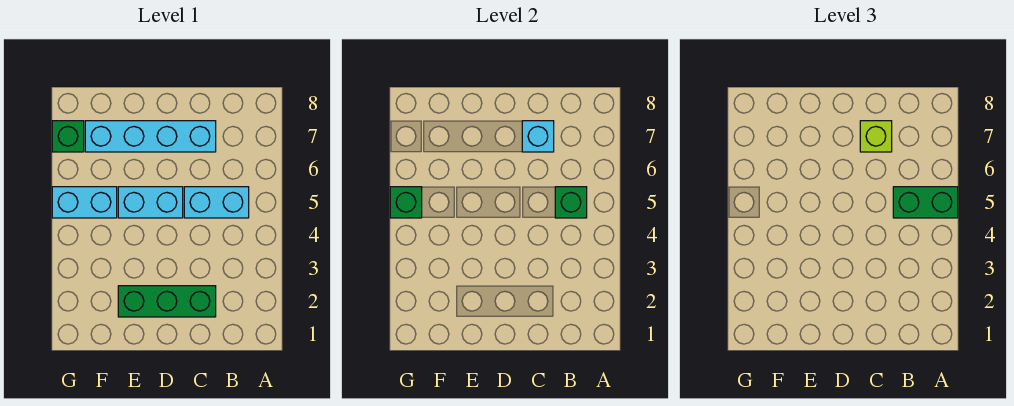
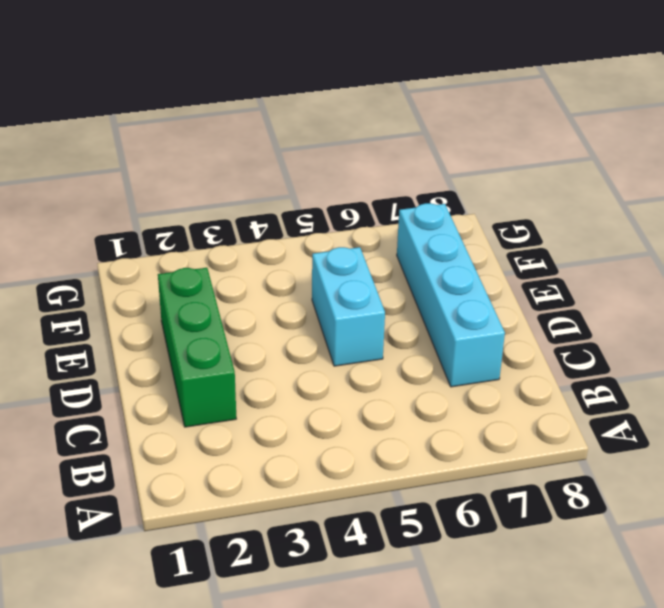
none -> cyan brick B5:C5 level 1
none -> cyan brick F5:G5 level 1

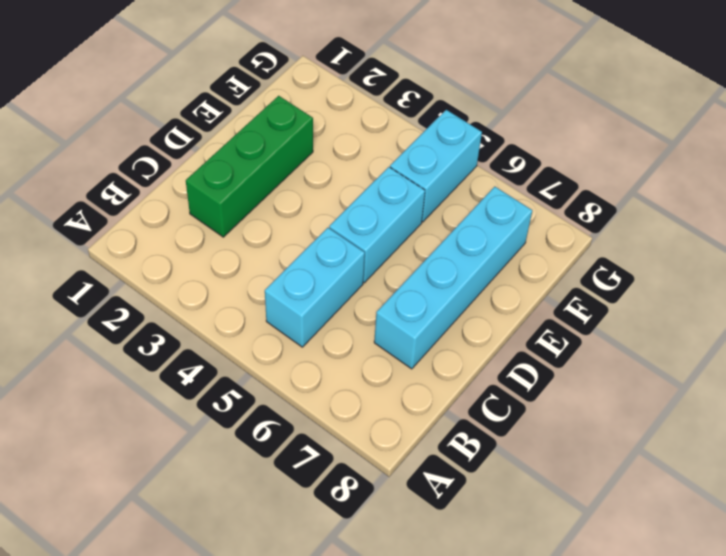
none -> green brick G7 level 1
none -> green brick B5 level 2

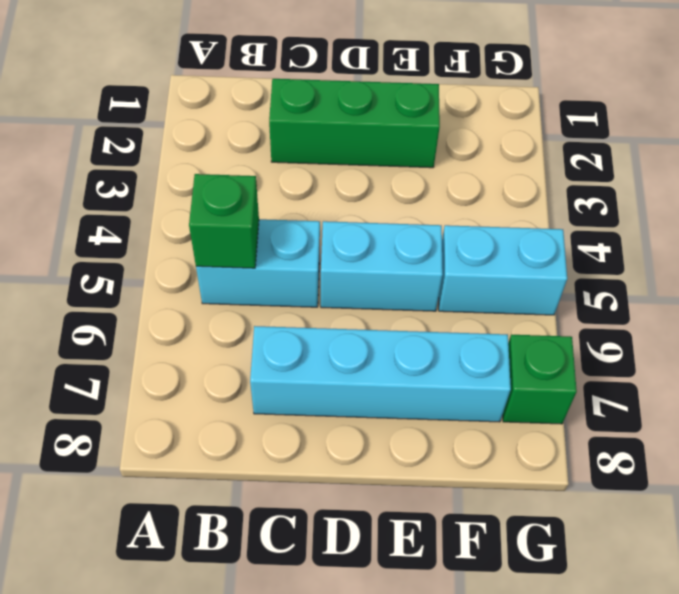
none -> cyan brick C7 level 2
none -> green brick G5 level 2

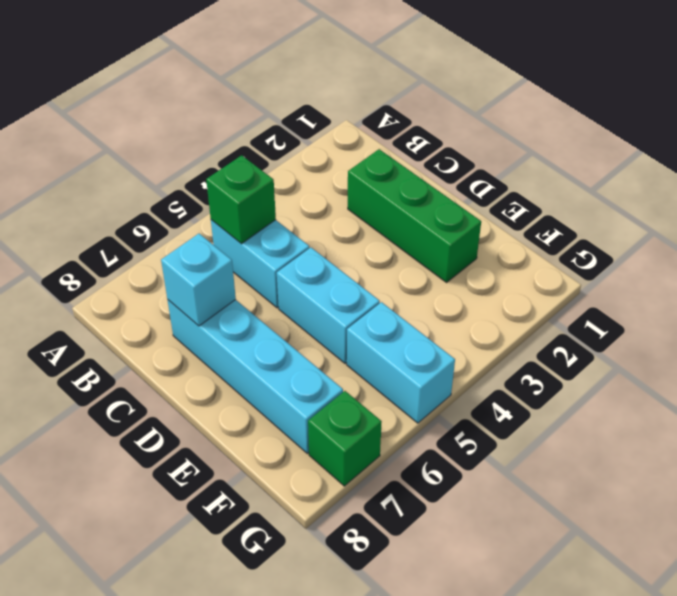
none -> green brick G5 level 2
none -> green brick A5:B5 level 3

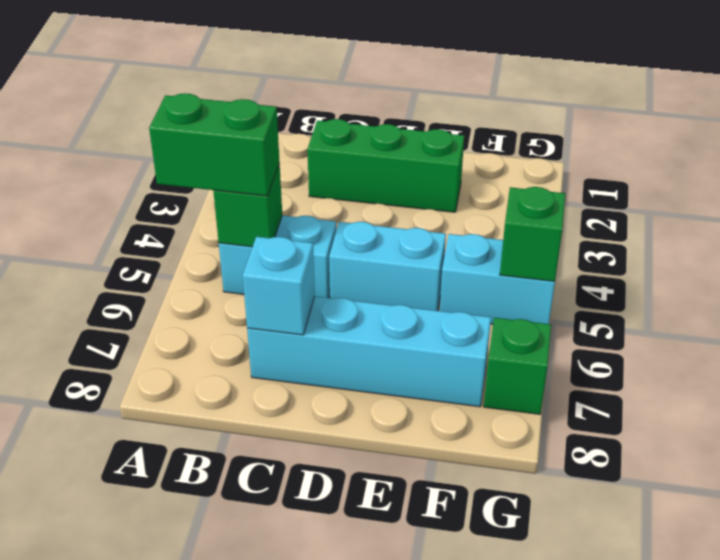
none -> lime brick C7 level 3

